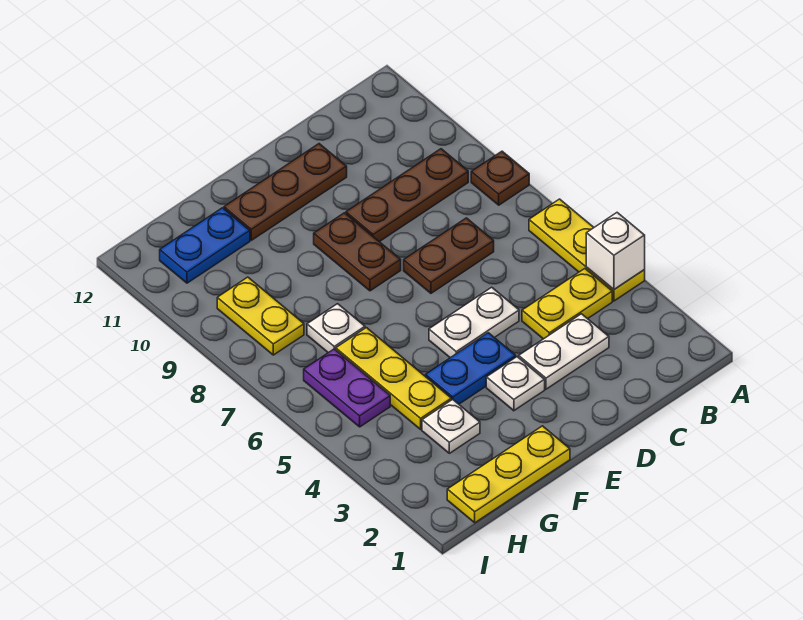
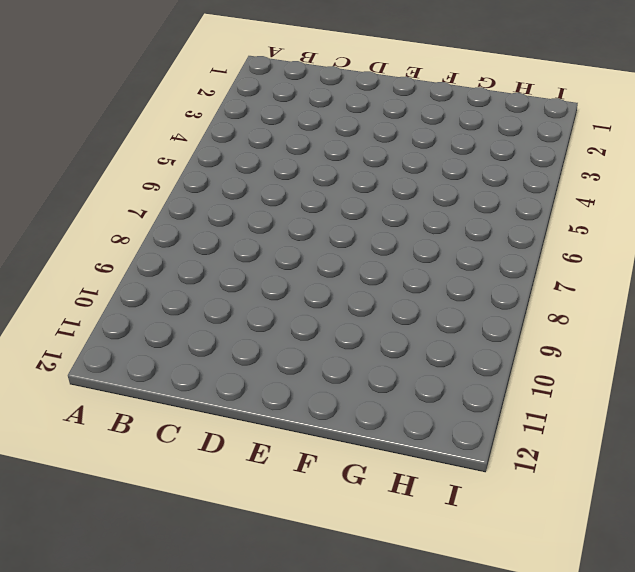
none -> yellow plate A4:A6 level 1
none -> brown plate A8 level 1
none -> yellow plate B4:C4 level 1

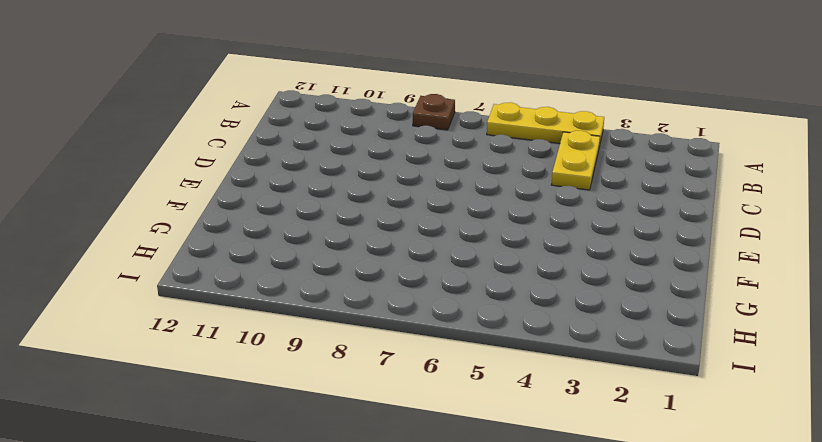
none -> brown plate B9:D9 level 1
none -> white plate C3:D3 level 1
none -> brown plate C7:D7 level 1

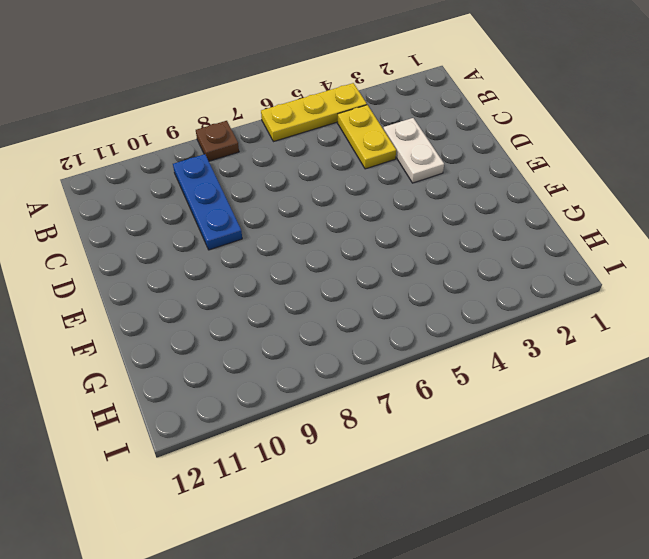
blue plate B9:D9 level 1 -> brown plate B9:D9 level 1
none -> brown plate C7:D7 level 1
none -> white plate D5:E5 level 1
none -> brown plate D11:F11 level 1

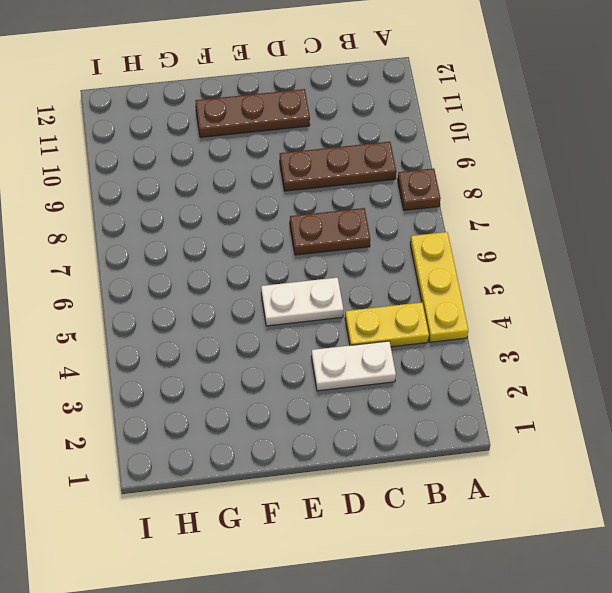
none -> white plate E3 level 1
none -> blue plate E4:F4 level 1
none -> brown plate E8:E9 level 1

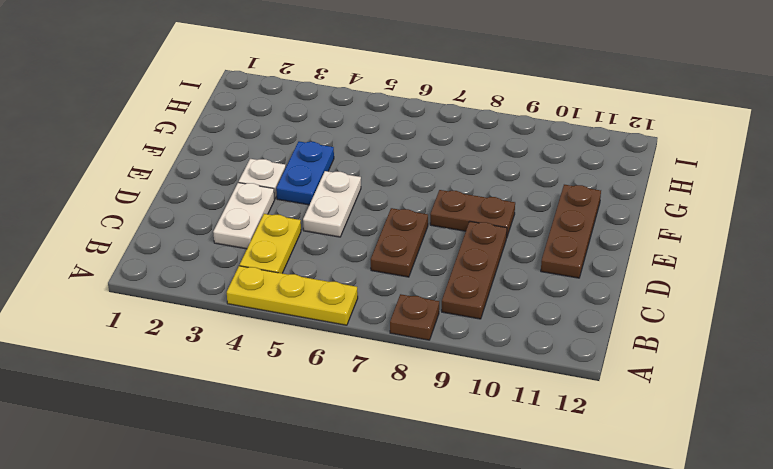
none -> yellow plate F1:H1 level 1
none -> white plate G3 level 1
none -> yellow plate G4:G6 level 1

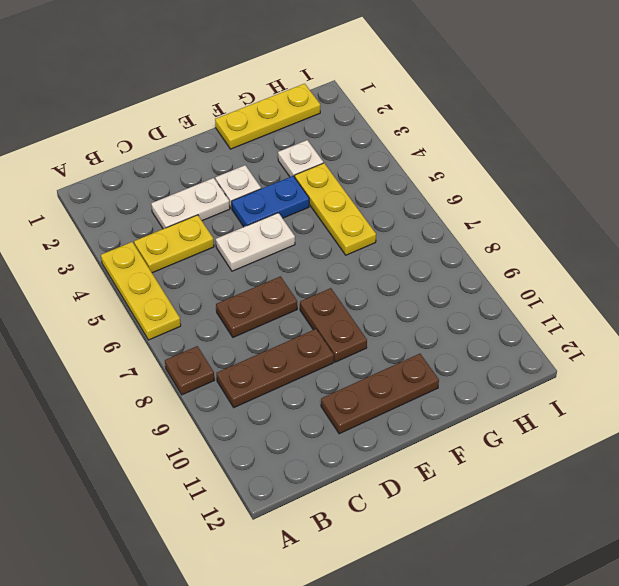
none -> white plate G7 level 1
none -> blue plate G11:H11 level 1
none -> purple plate H5:H6 level 1

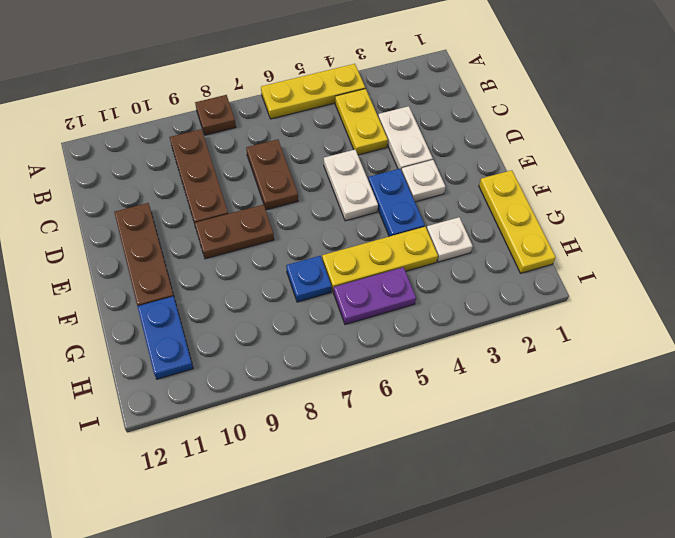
blue plate G7 level 1 -> white plate G7 level 1
none -> yellow plate H8:H9 level 1
none -> white brick A4 level 2

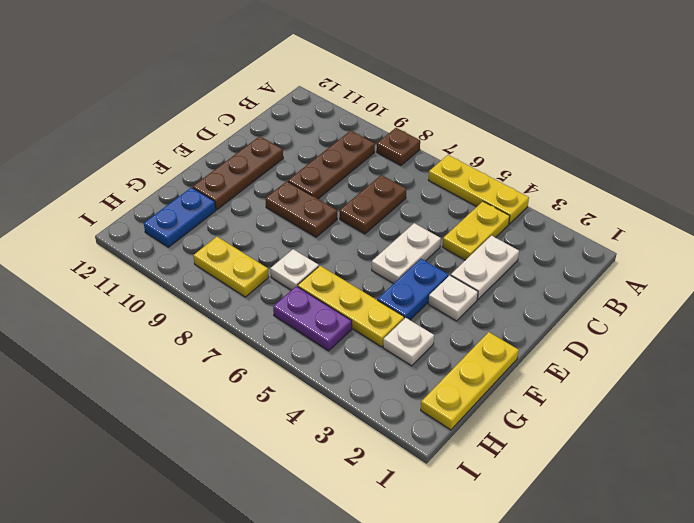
none -> white brick A4 level 2

